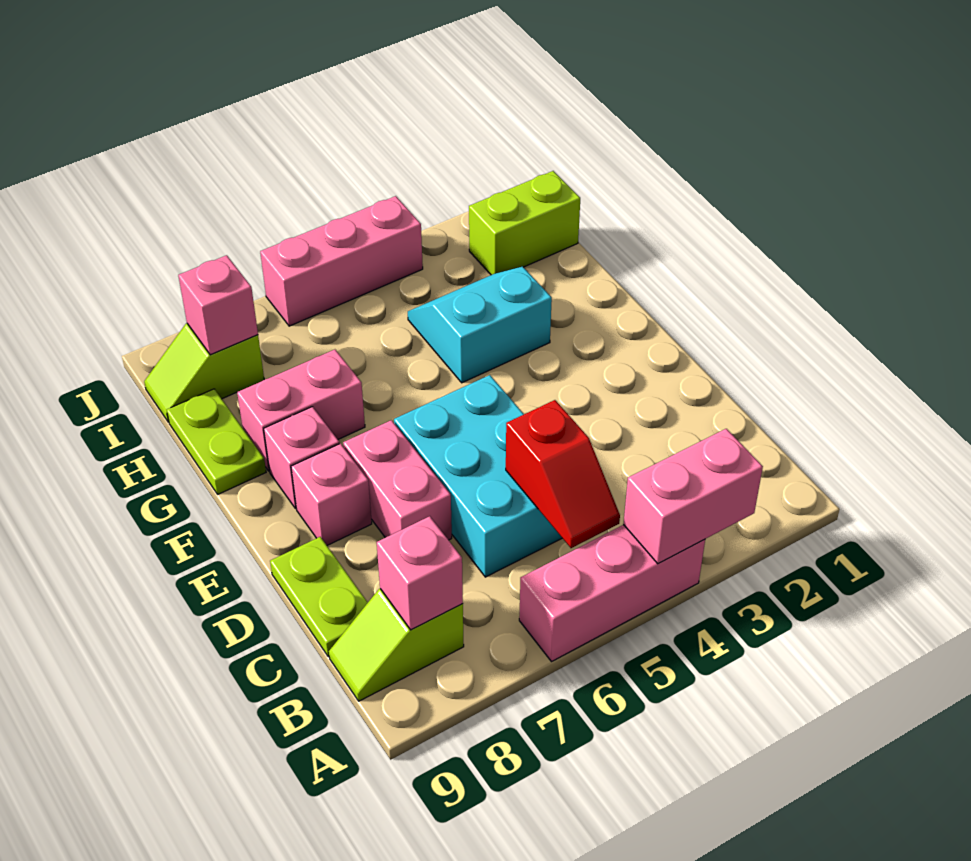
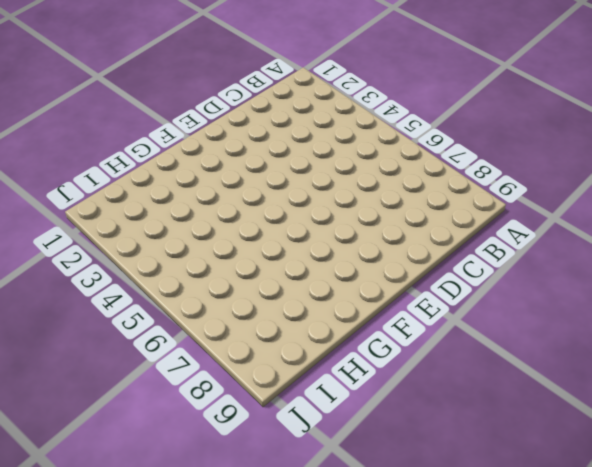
none -> pink brick A4:A6 level 1
none -> lime slope B8:B9 level 1 top 8
none -> cyan brick C5:E6 level 1

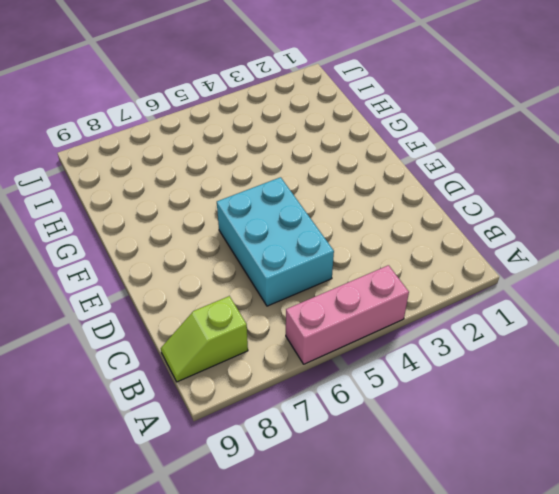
none -> lime plate C9:D9 level 1
none -> pink brick D7:E7 level 1
none -> pink brick E8 level 1

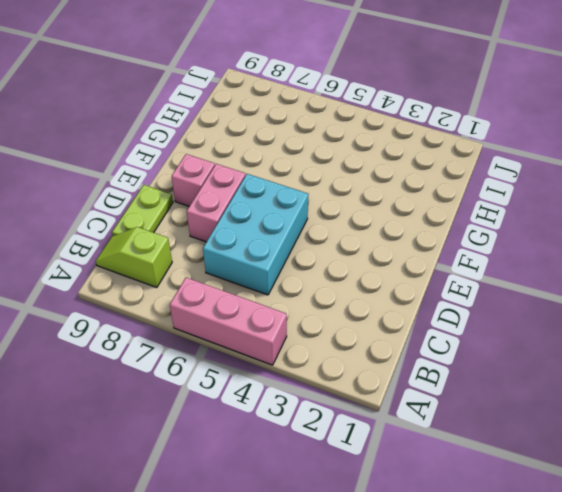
none -> pink brick F8 level 1
none -> cyan slope G3:H4 level 1 top G
none -> pink brick G7:G8 level 1

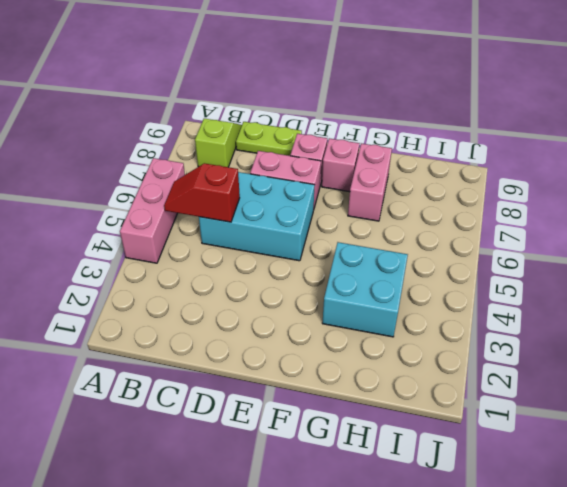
cyan brick G3:H4 level 1 -> cyan slope G3:H4 level 1 top G
none -> lime plate G9:H9 level 1
none -> lime brick I1:I2 level 1
none -> lime slope I8:I9 level 1 top 8

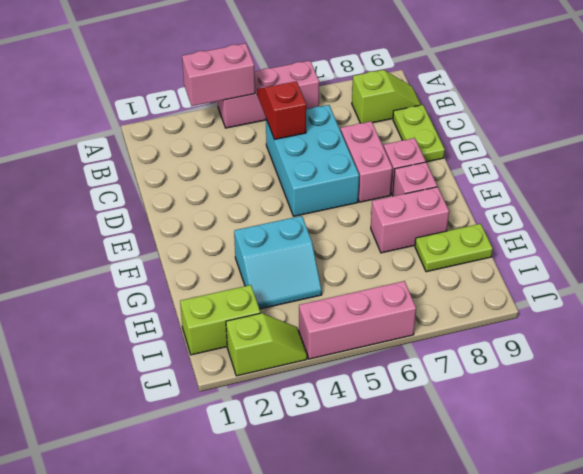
lime plate H8:H9 level 1 -> lime plate G9:H9 level 1
lime slope J2:J3 level 1 top 2 -> lime slope I8:I9 level 1 top 8
none -> pink brick B8 level 2
none -> pink brick I8 level 2

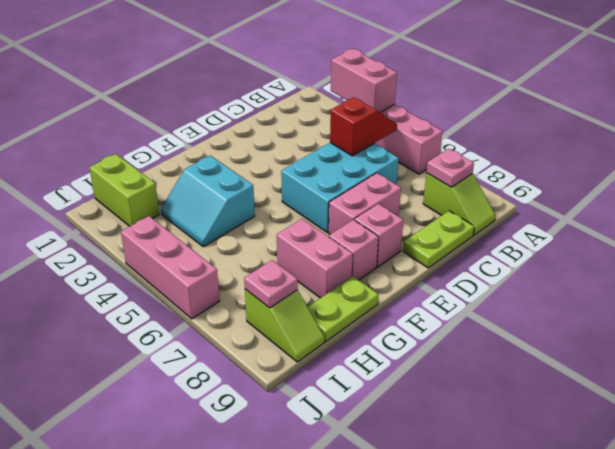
pink plate B8 level 2 -> pink brick B8 level 2
pink plate I8 level 2 -> pink brick I8 level 2

